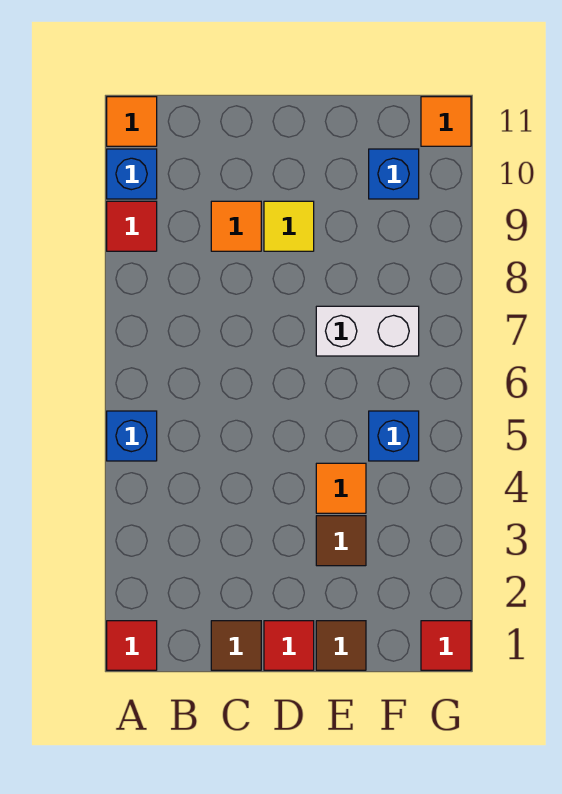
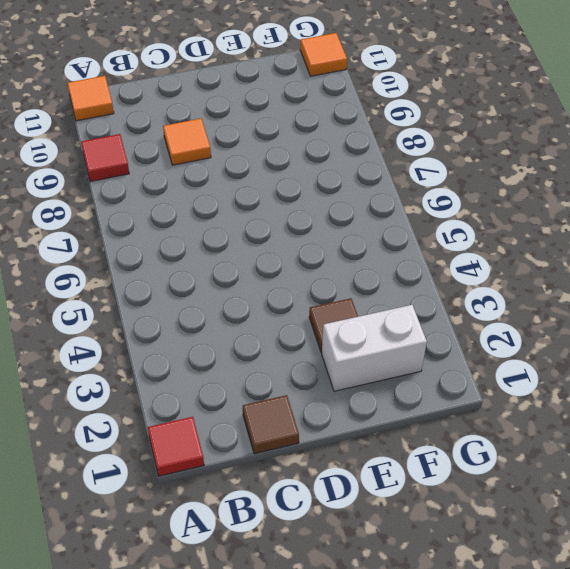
white brick E2:F2 level 1 -> white brick E7:F7 level 1
none -> blue brick A5 level 1
none -> blue brick A10 level 1
none -> red tile D1 level 1

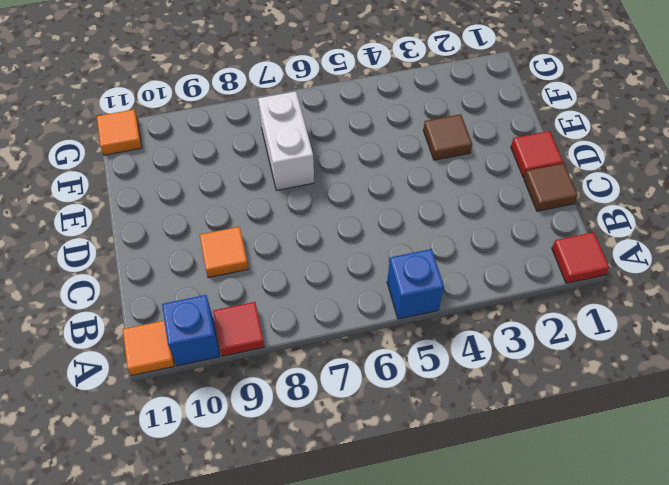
none -> yellow tile D9 level 1
none -> brown tile E1 level 1
none -> orange tile E4 level 1

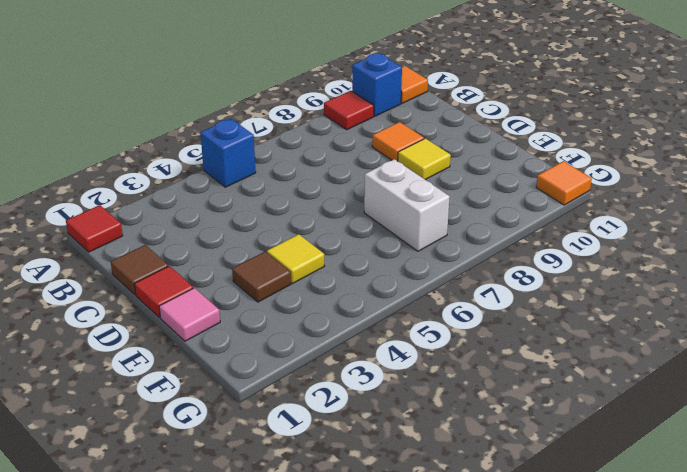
pink tile E1 level 1 -> brown tile E1 level 1
yellow tile E4 level 1 -> orange tile E4 level 1
none -> blue brick F5 level 1
none -> blue brick F10 level 1
none -> red tile G1 level 1

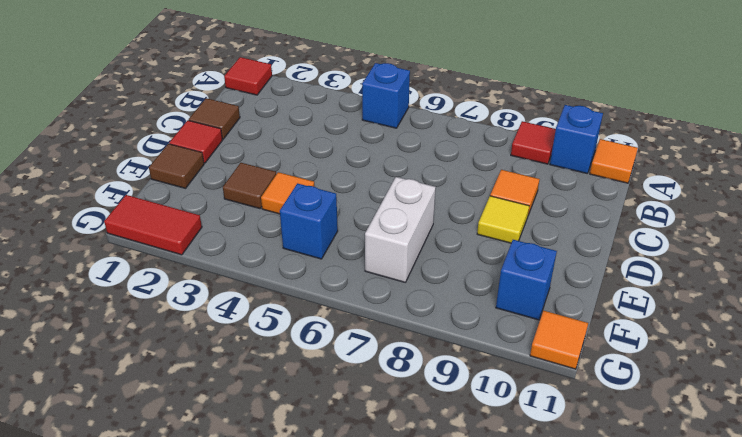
red tile G1:G2 level 1 -> red tile G1 level 1

